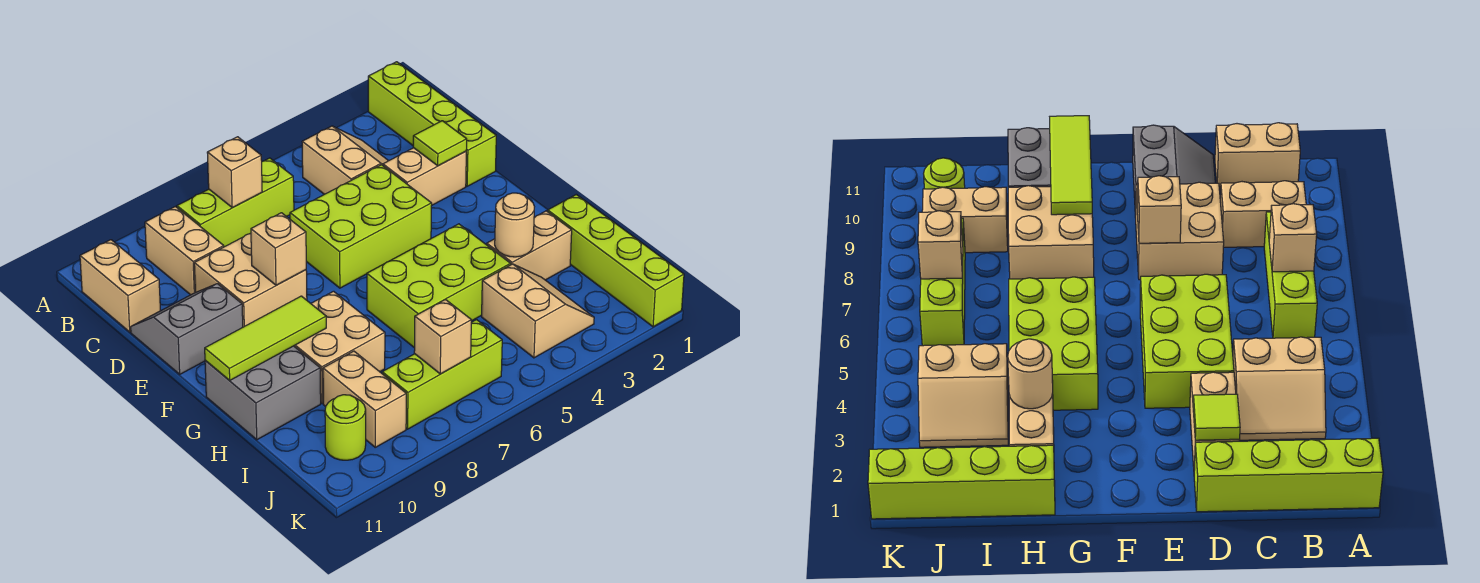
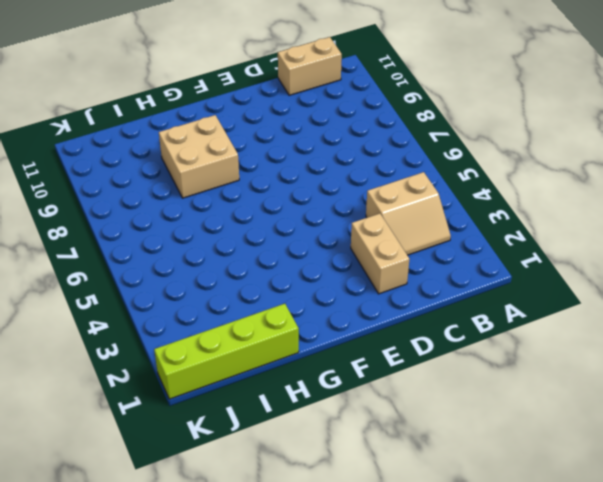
none -> lime brick A1:D1 level 1
none -> lime brick B6:B8 level 1
none -> tan brick B9:C9 level 1

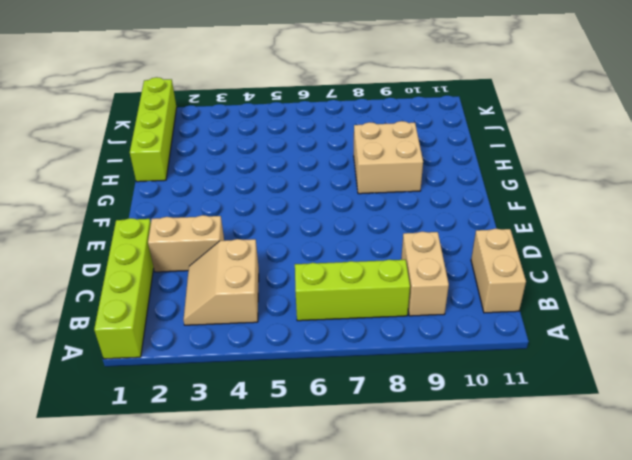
none -> lime brick D4:E6 level 1
none -> tan brick D8:E9 level 1
none -> grey slope D10:E11 level 1 top E

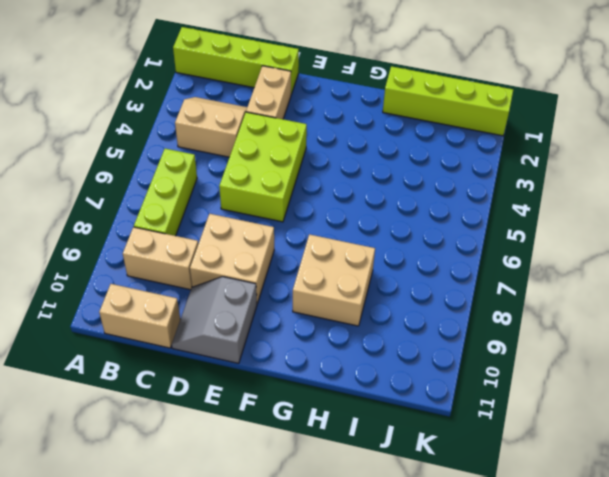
none -> lime brick G4:H6 level 1
none -> grey brick G10:H11 level 1
none -> tan brick H2:H3 level 1

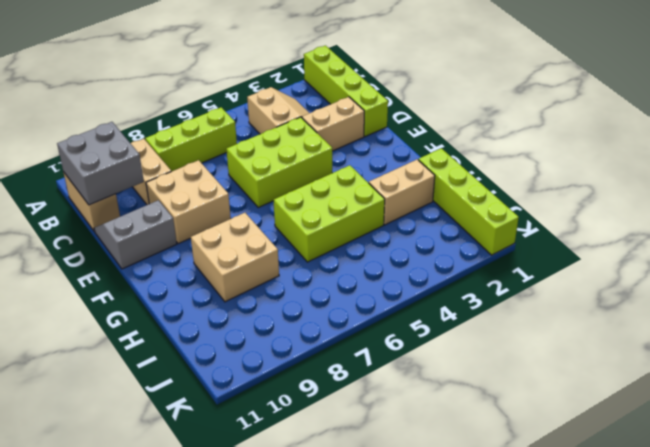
grey brick B10:C11 level 2 -> grey brick G10:H11 level 1
none -> tan slope I3:J4 level 1 top 4
none -> tan brick I9:J9 level 1
none -> lime brick J6:J8 level 1

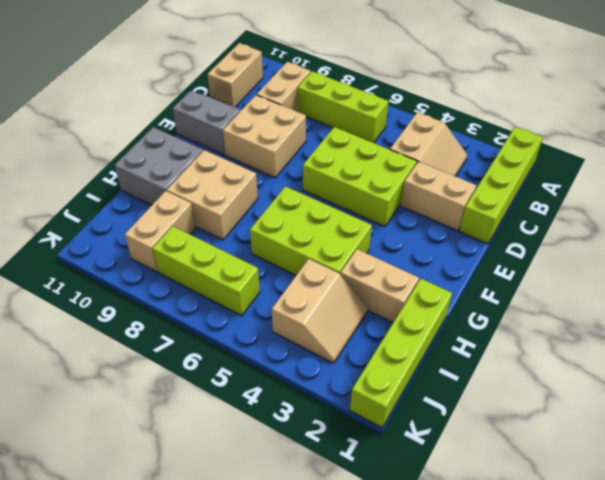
none -> lime round brick J10 level 1
none -> tan brick B7 level 2
none -> lime tile D2 level 2

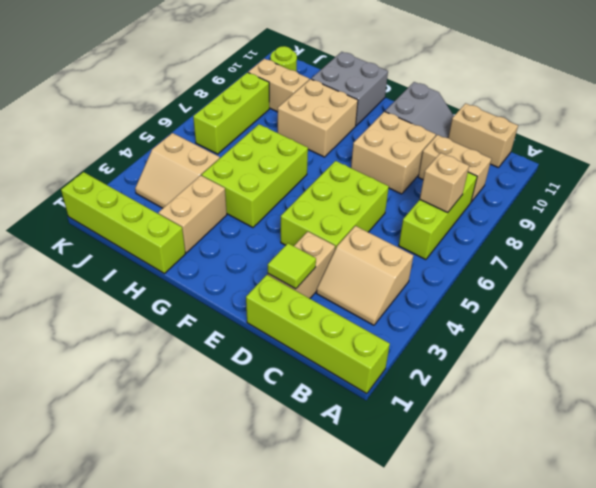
none -> tan brick E8 level 2
none -> lime tile G9:G11 level 2
none -> tan round brick H3 level 2

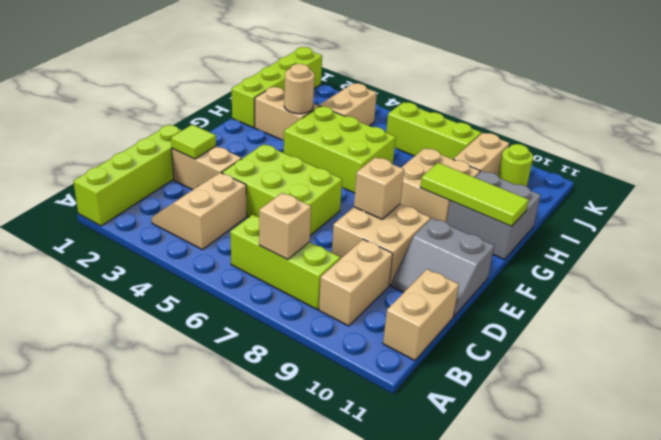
none -> tan brick J7 level 2

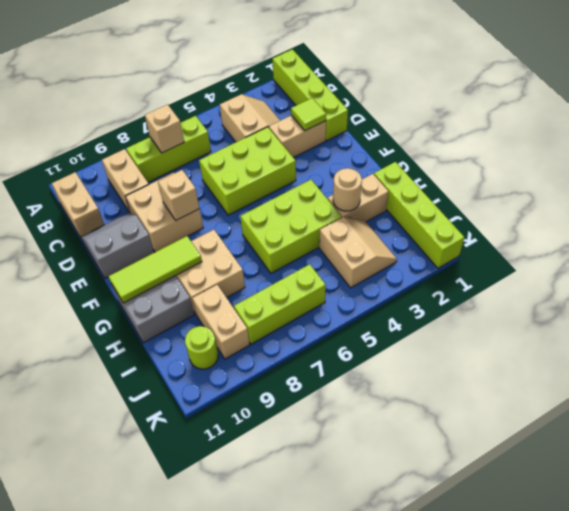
none -> tan brick J7 level 2

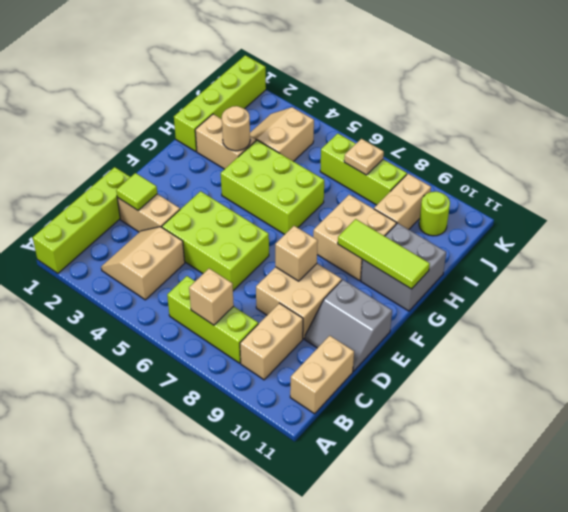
tan plate J7 level 2 -> tan brick J7 level 2

